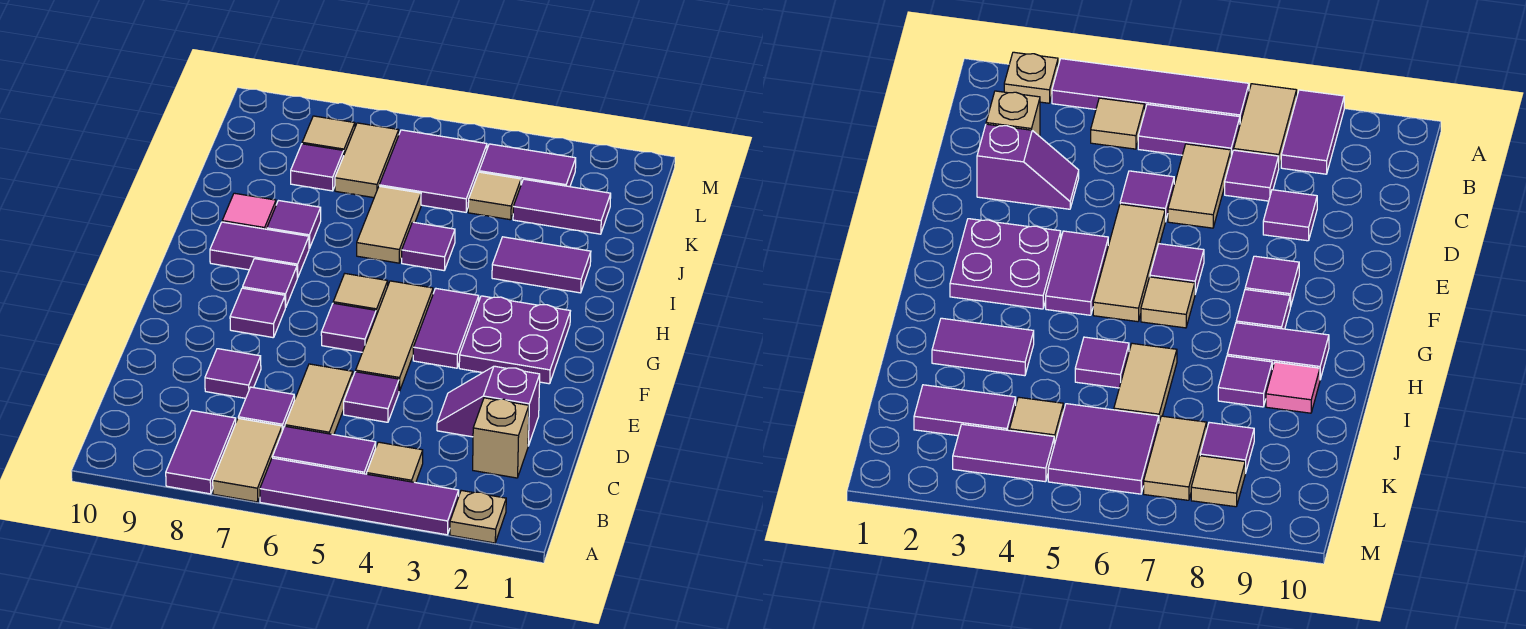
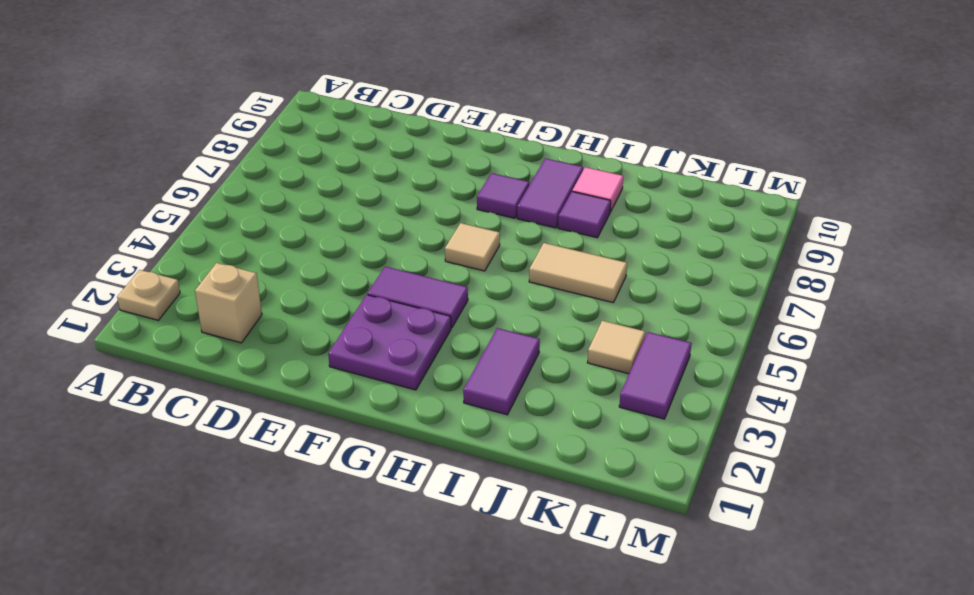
none -> purple tile A3:A6 level 1
none -> tan tile A7:B7 level 1
none -> purple tile A8:B8 level 1
none -> tan tile B4 level 1

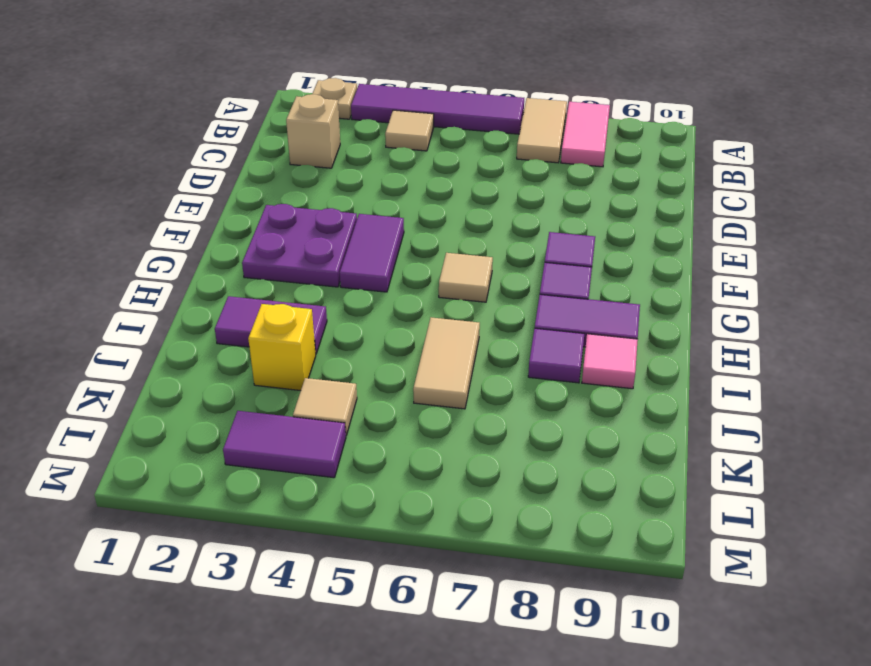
pink tile A8:B8 level 1 -> purple tile A8:B8 level 1
yellow brick J3 level 1 -> none
none -> purple tile B5:B6 level 1
none -> tan tile C6:D6 level 1
none -> purple tile C7 level 1
none -> purple slope D2:D3 level 1 top 2

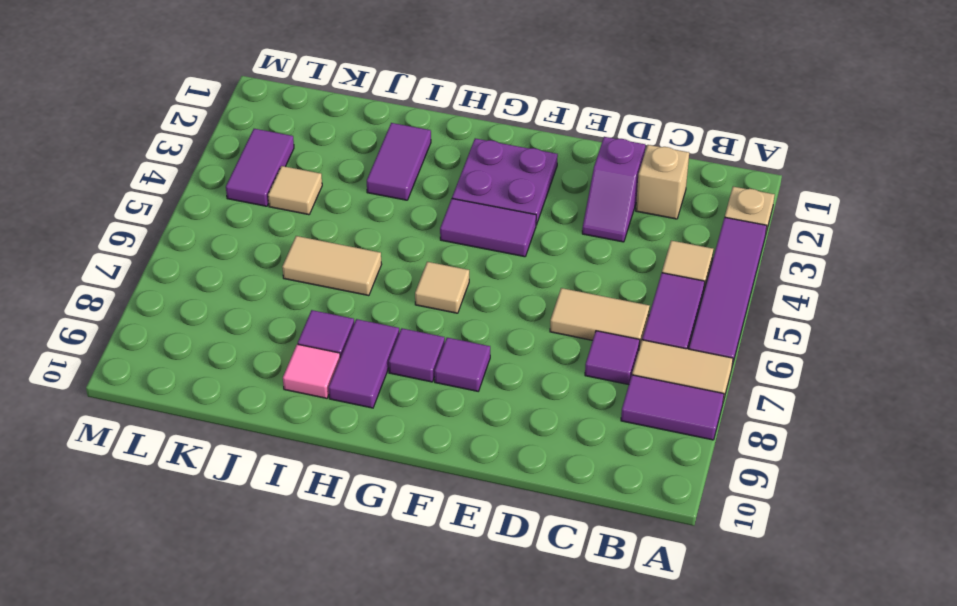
none -> purple tile D5 level 1
none -> purple tile D8 level 1
none -> tan tile E5:G5 level 1
none -> purple tile F6 level 1

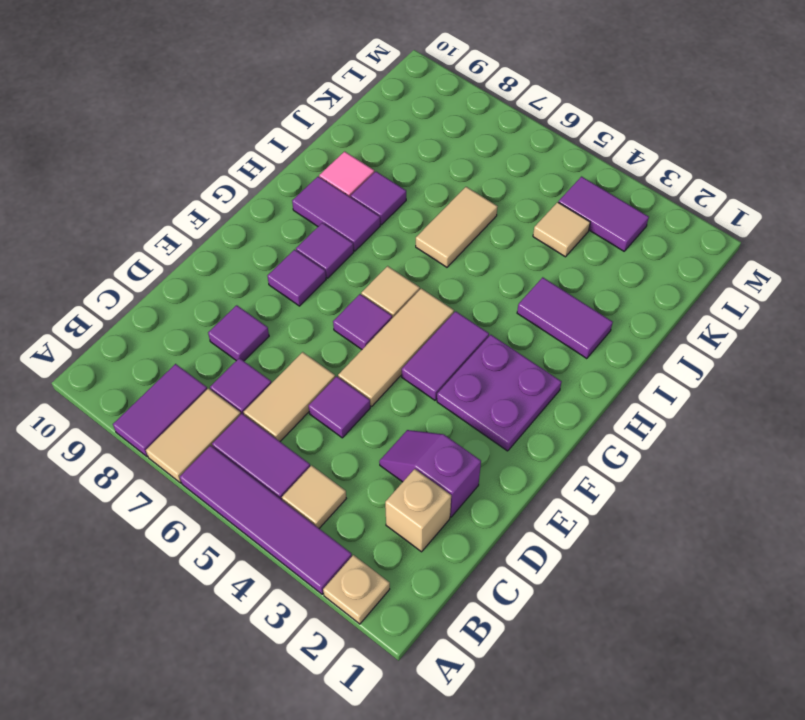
none -> purple tile I5 level 1
none -> purple tile K2:K3 level 1
none -> purple tile K5:L6 level 1
none -> tan tile K7:L7 level 1

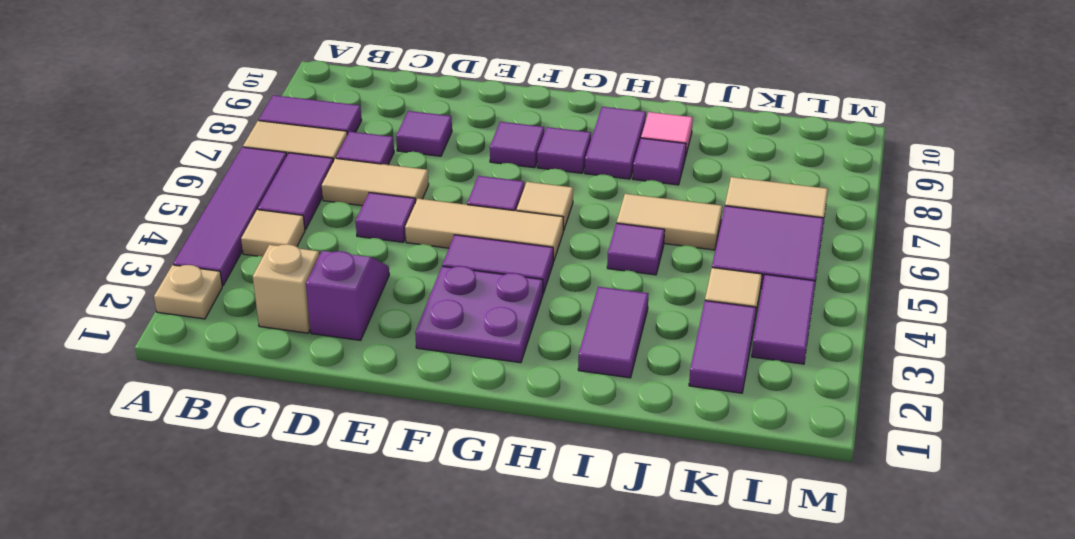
none -> purple tile K8 level 1
none -> tan tile L8 level 1

